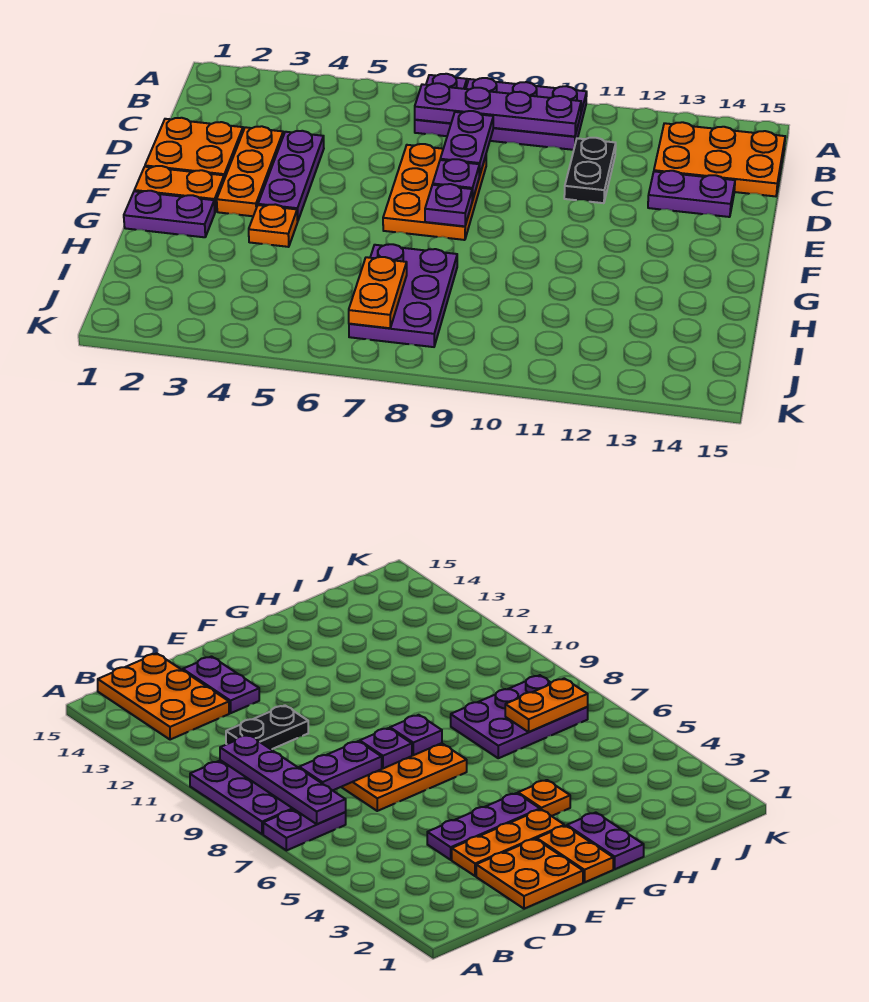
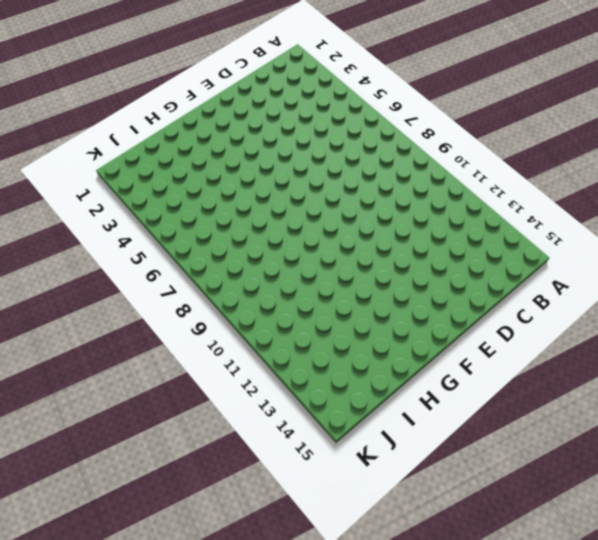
none -> purple plate A7:B7 level 1
none -> purple plate A8:B10 level 1
none -> orange plate B13:C15 level 1

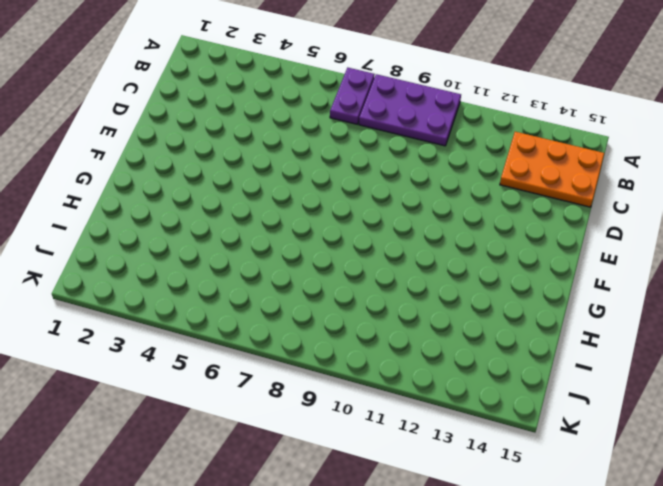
none -> black plate C11:D11 level 1
none -> orange plate D1:E2 level 1
none -> orange plate D3:F3 level 1

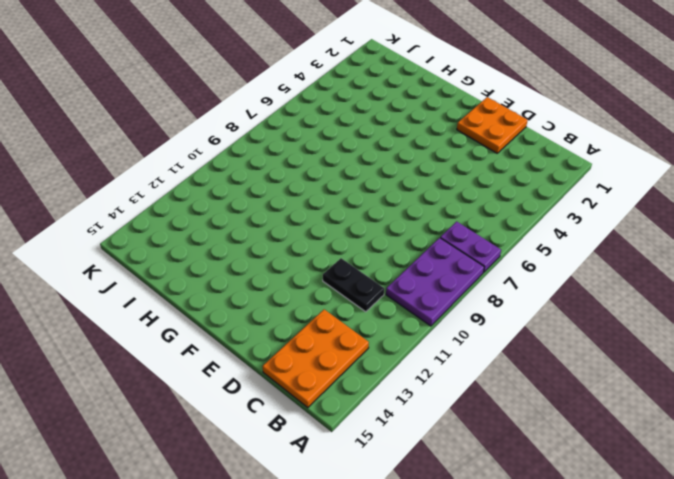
none -> orange plate D3:F3 level 1
none -> purple plate D4:F4 level 1
none -> orange plate D7:F8 level 1

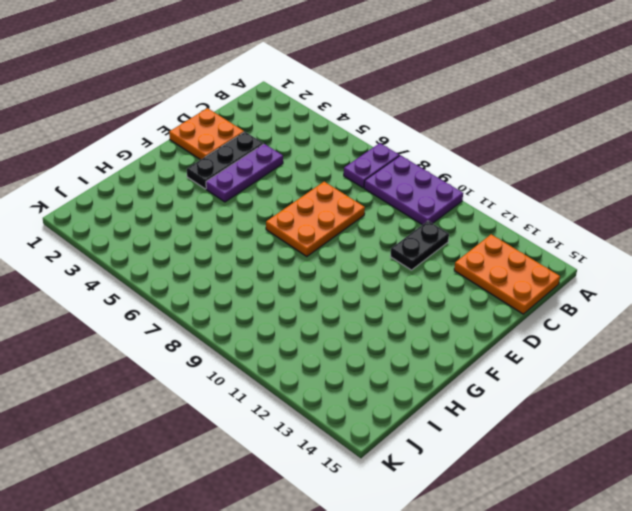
black plate D3:F3 level 1 -> orange plate D3:F3 level 1
none -> purple plate D13:D14 level 1
none -> orange plate F1:F2 level 1
none -> purple plate G1:G2 level 1

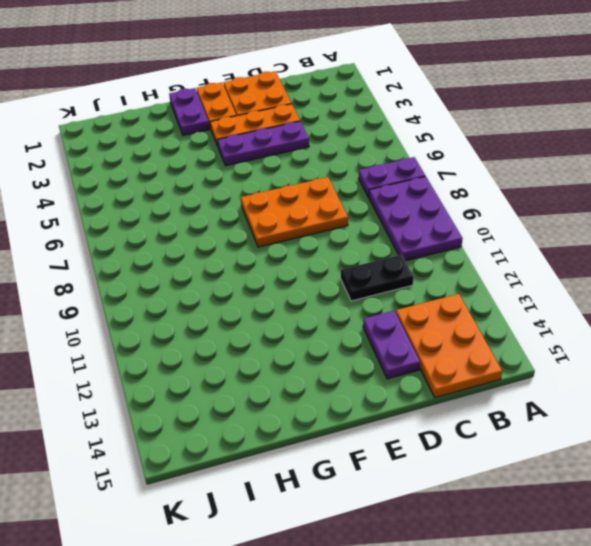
none -> orange plate G4 level 1
none -> purple plate H7:J8 level 1
none -> purple plate B7:B10 level 2

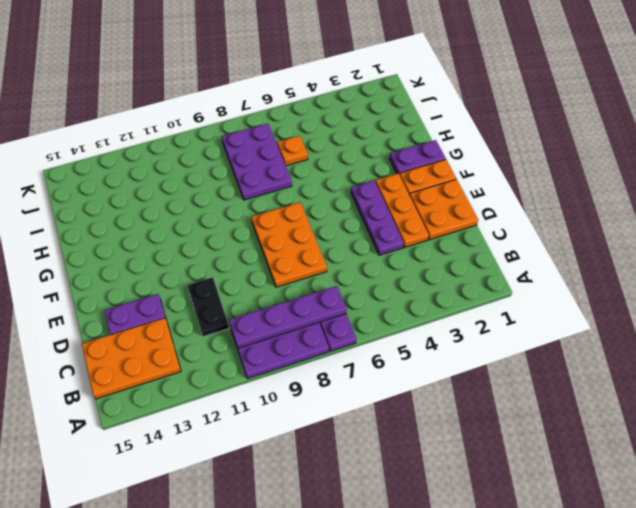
orange plate I6 level 1 -> orange plate G4 level 1
none -> purple plate C8:D8 level 2
none -> purple plate E8 level 2
none -> purple plate F8 level 2

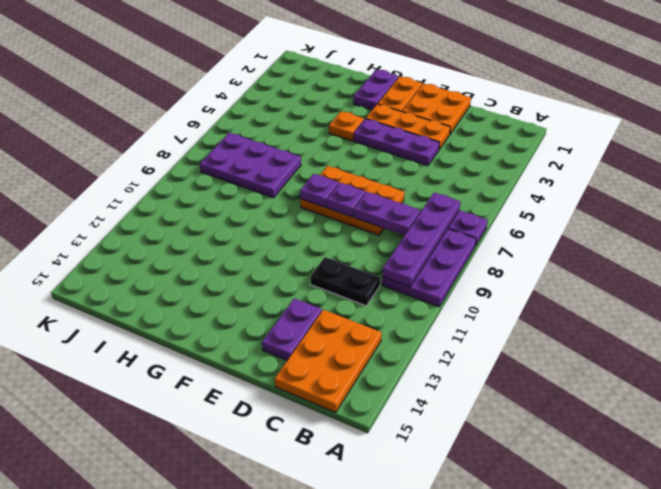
none -> orange plate I7:J7 level 2

